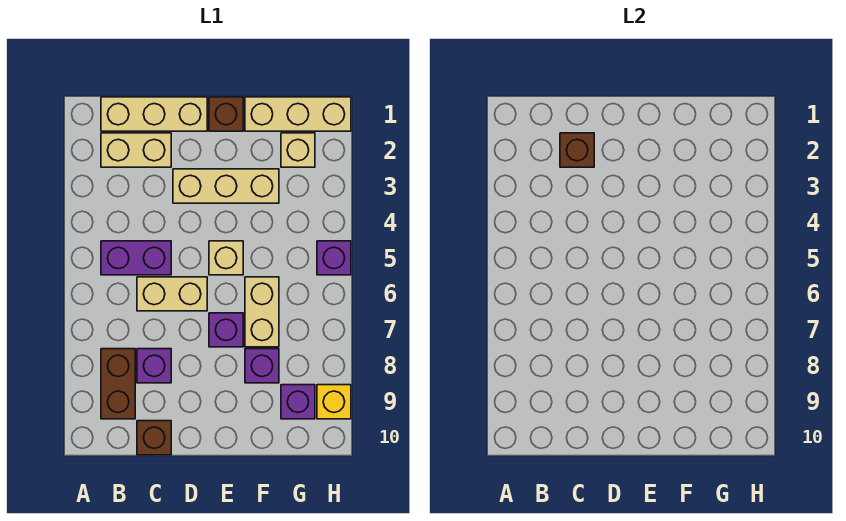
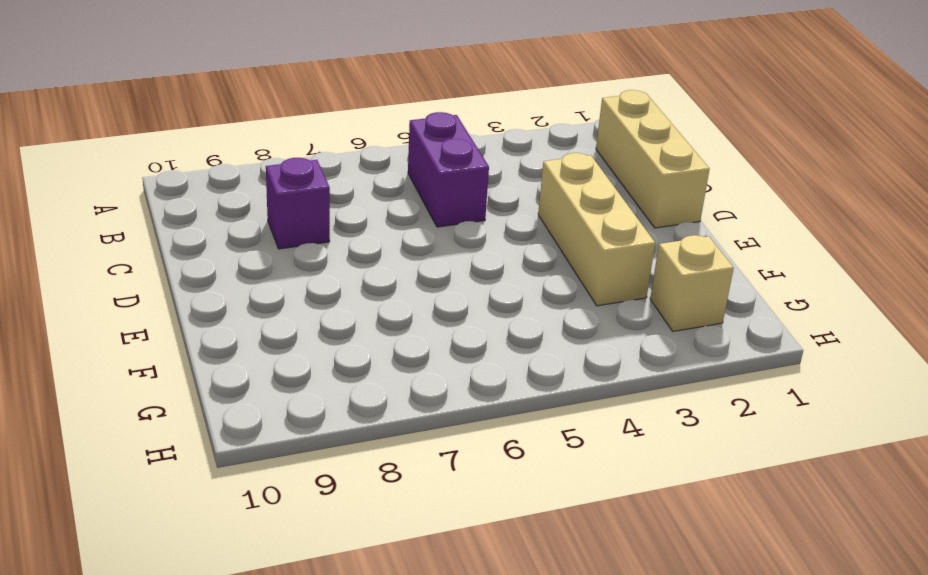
none -> tan brick B2:C2 level 1
none -> brown brick B8:B9 level 1
none -> tan brick C6:D6 level 1

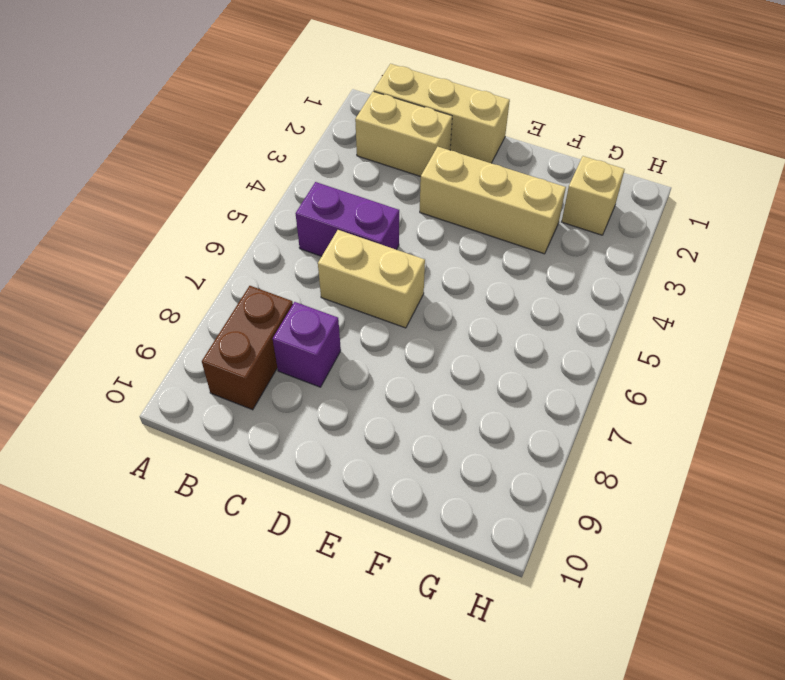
none -> brown brick C10 level 1
none -> brown brick E1 level 1
none -> tan brick E5 level 1

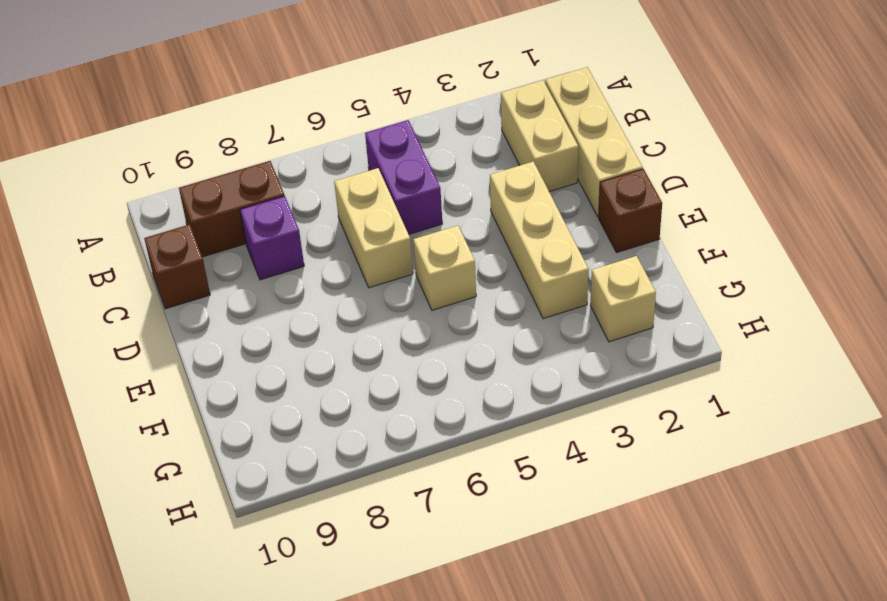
none -> purple brick E7 level 1
none -> tan brick F1:H1 level 1
none -> tan brick F6:F7 level 1

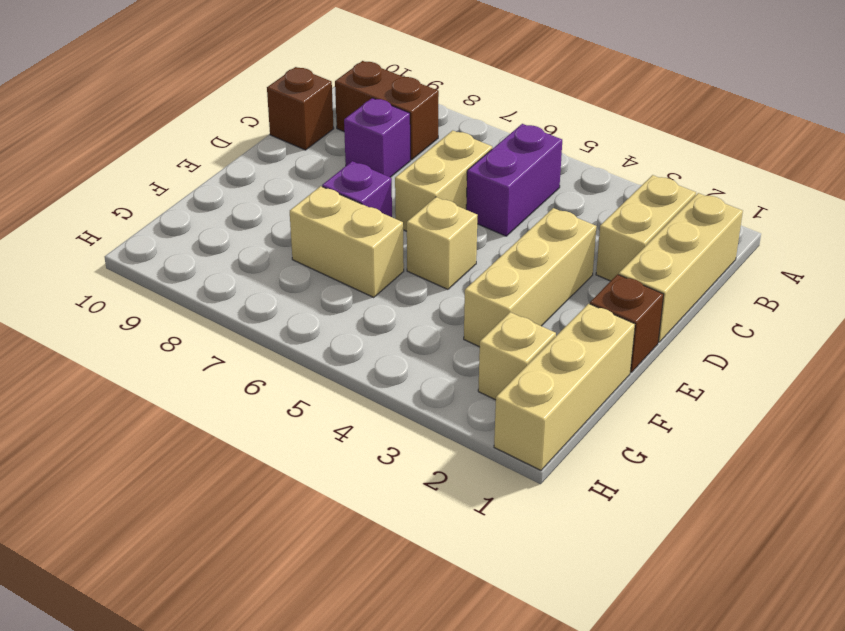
none -> purple brick F8 level 1
none -> purple brick G9 level 1
none -> purple brick H5 level 1

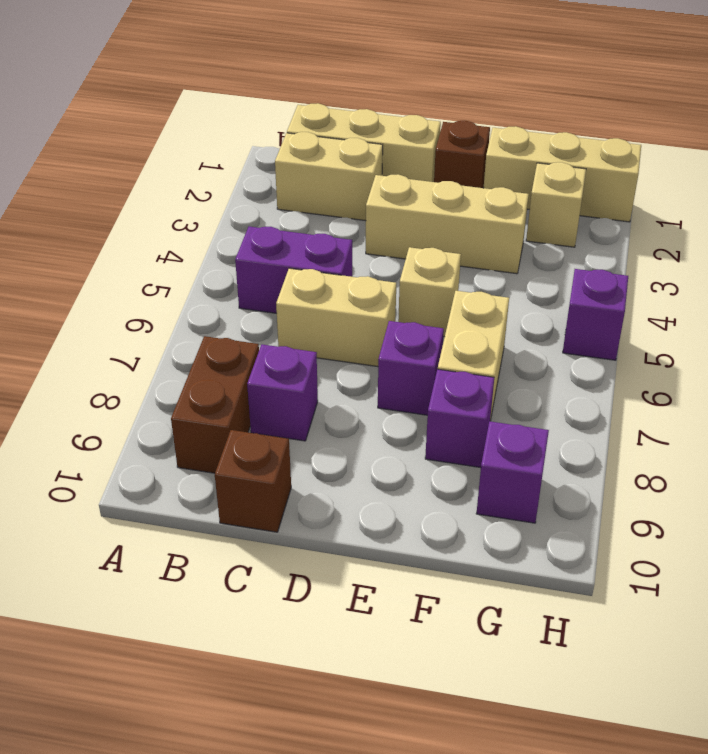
none -> yellow brick H9 level 1
none -> brown brick C2 level 2

